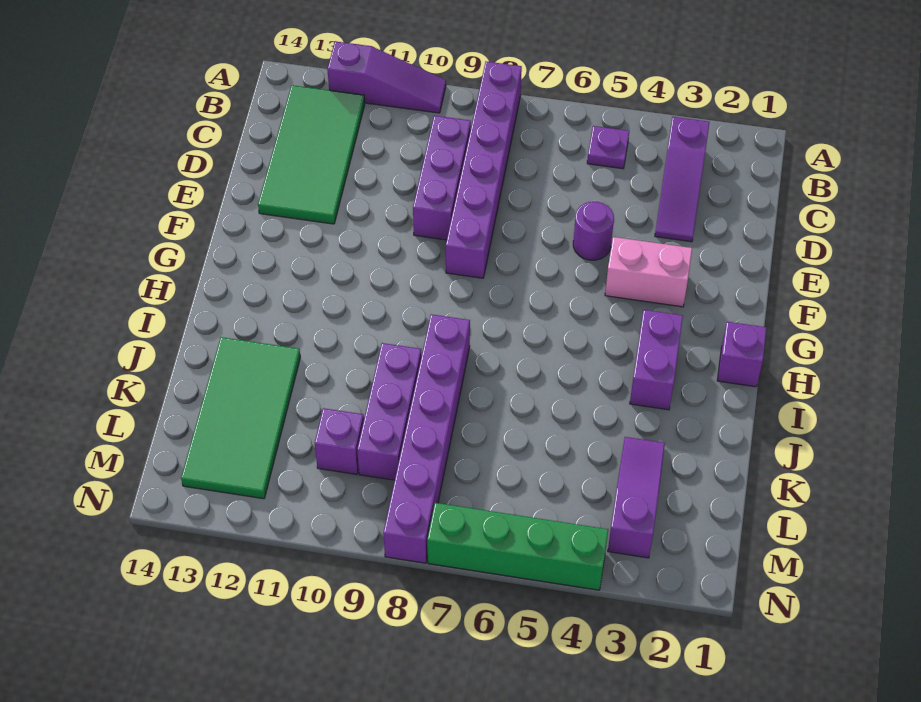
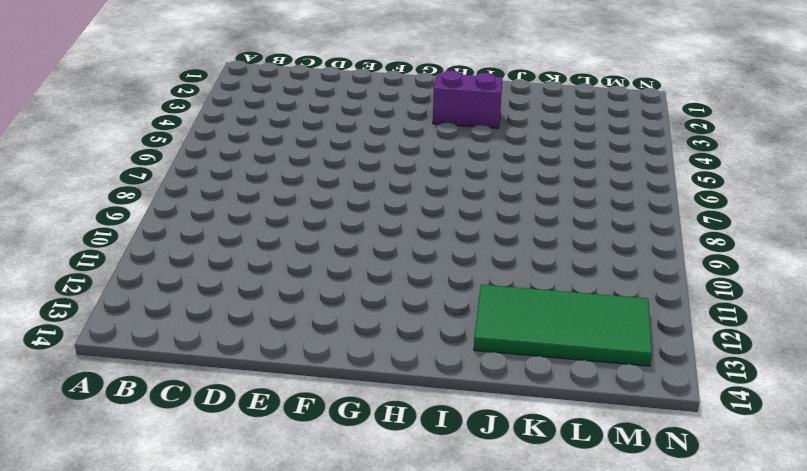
none -> purple brick A8:F8 level 1
none -> purple slope A10:A12 level 1 top 12
none -> purple slope B3:D3 level 1 top B

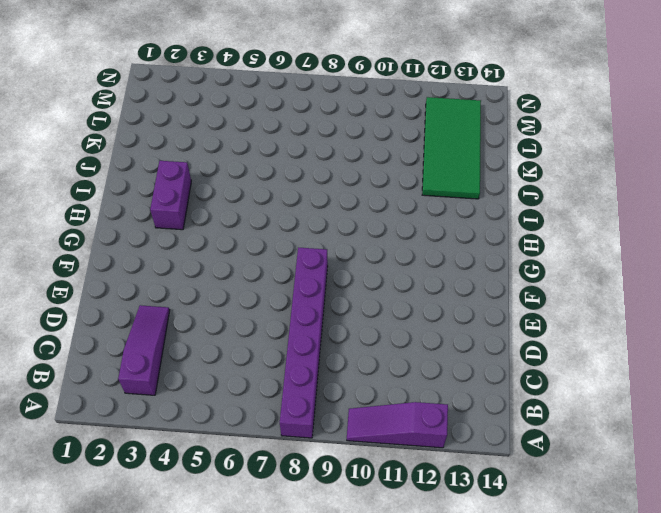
none -> purple plate B5 level 1
none -> green tile B12:E13 level 1
none -> purple brick C9:E9 level 1

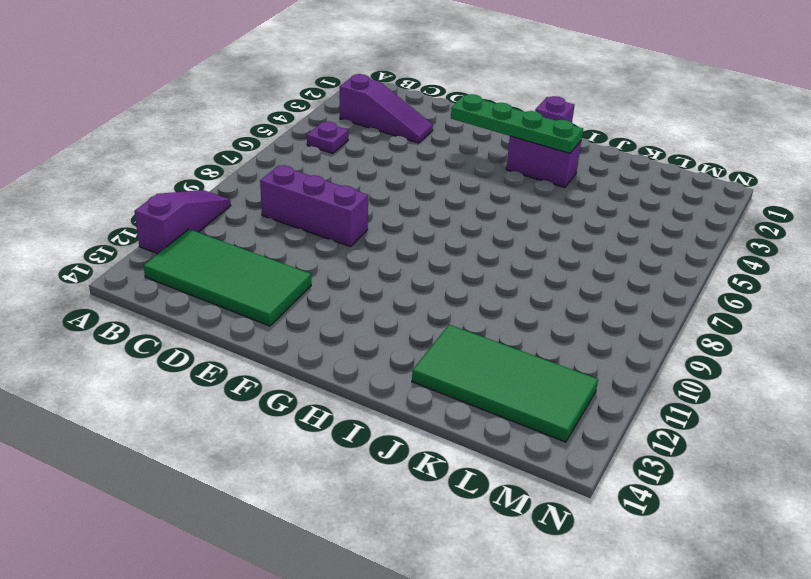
green plate F3:I3 level 2 -> none
none -> purple brick A8:F8 level 1
none -> purple round brick E5 level 1
none -> pink brick F3:F4 level 1

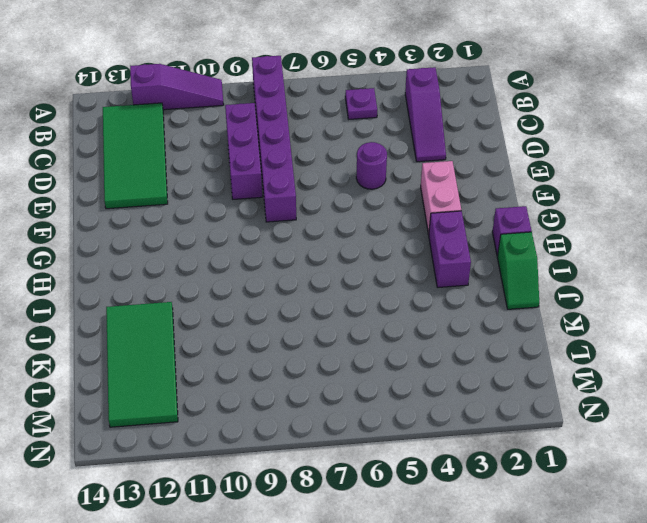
pink brick F3:G3 level 1 -> pink brick F3:F4 level 1
green slope I1:J1 level 1 top I -> none
none -> purple brick I8:N8 level 1
none -> purple brick J9:L9 level 1
none -> purple slope K3:M3 level 1 top M

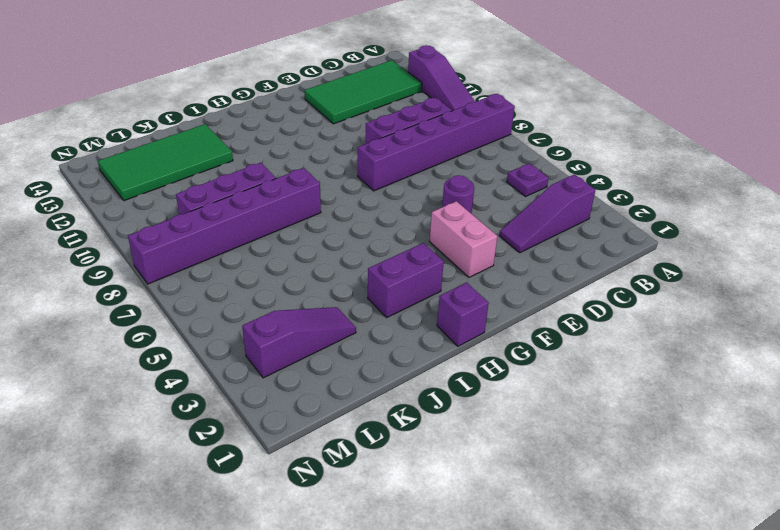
none -> purple brick L10 level 1
none -> green brick N4:N7 level 1

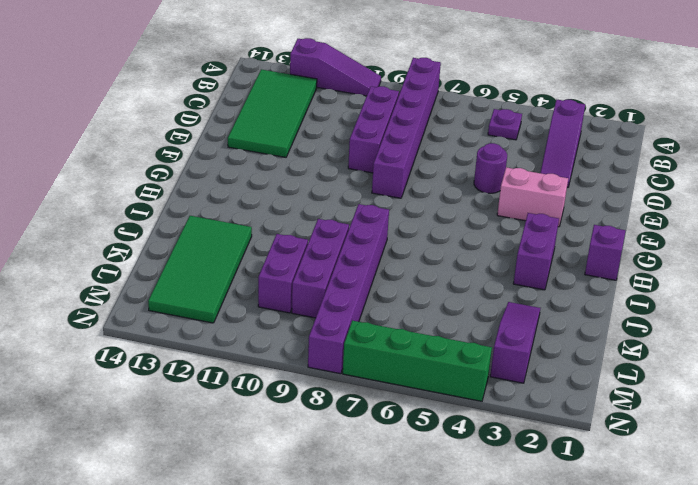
purple brick K10:L10 level 1 -> purple brick L10 level 1

